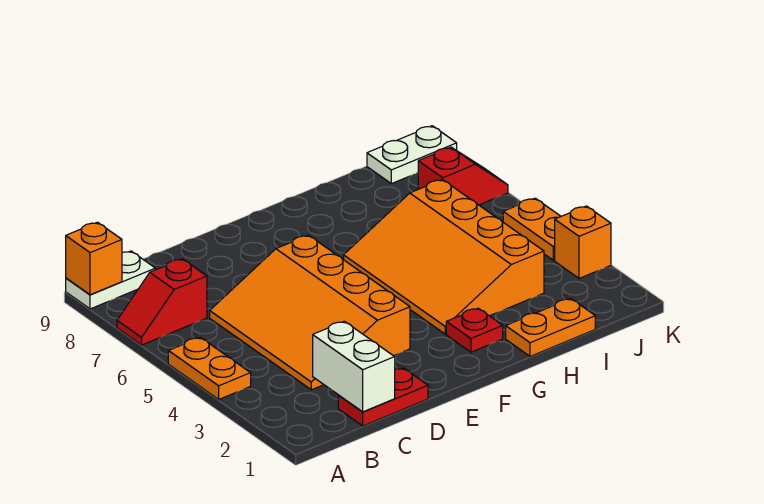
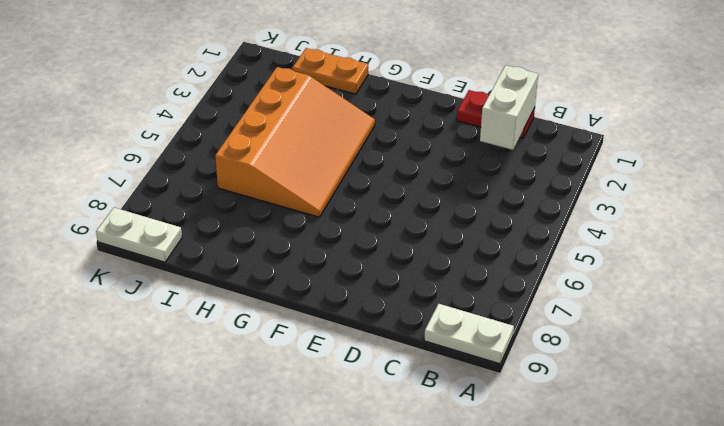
none -> orange plate A4:A5 level 1
none -> red slope A7:B7 level 1 top B
none -> orange slope C3:E6 level 1 top E

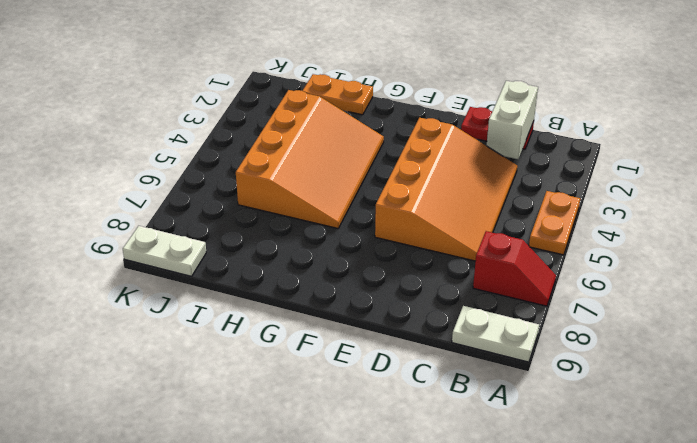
none -> red plate G2 level 1
none -> red slope J7:K7 level 1 top J
none -> orange brick K3 level 1

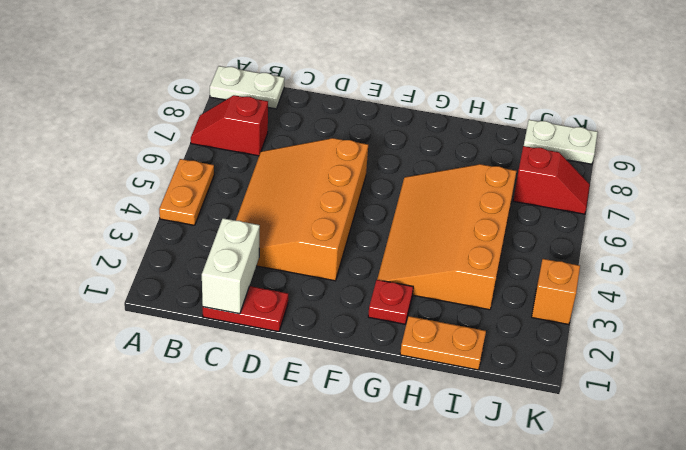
none -> orange plate K4:K5 level 1
none -> orange brick A9 level 2

